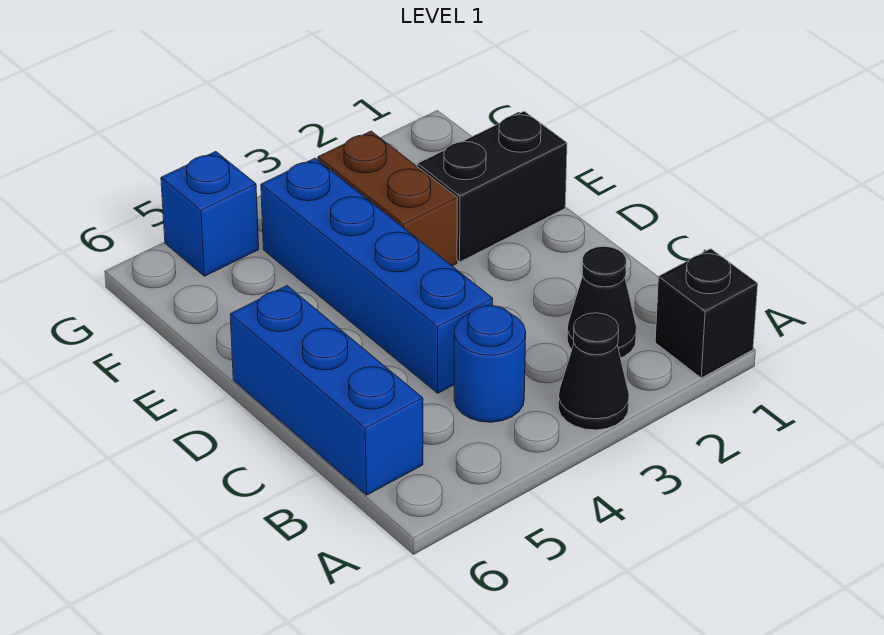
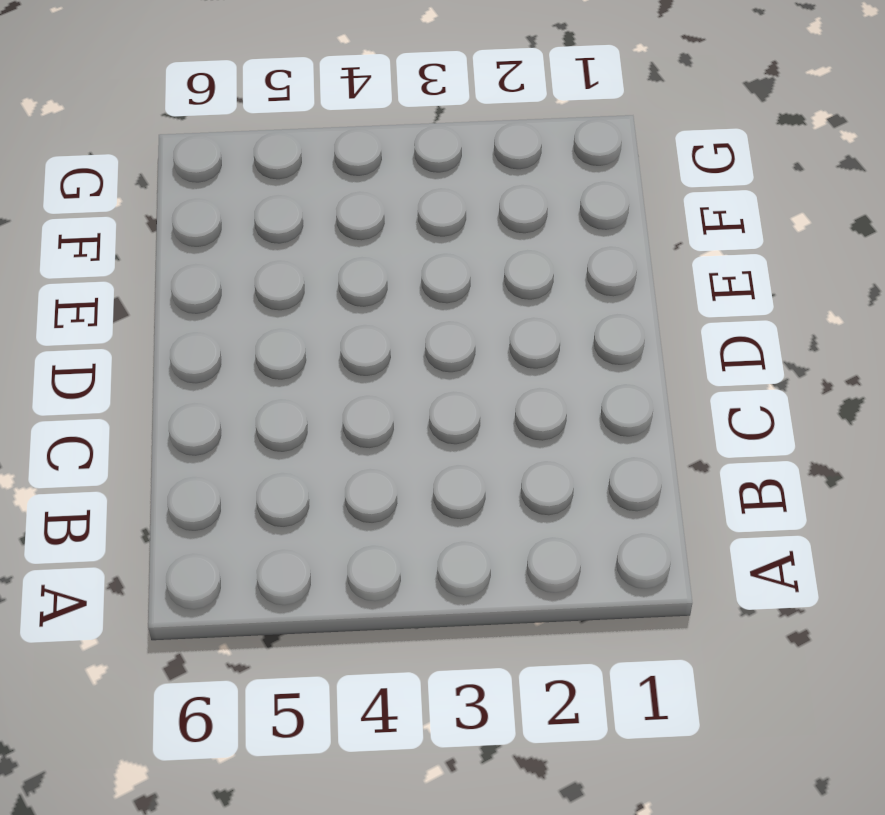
none -> black brick A1 level 1
none -> black cone A3 level 1

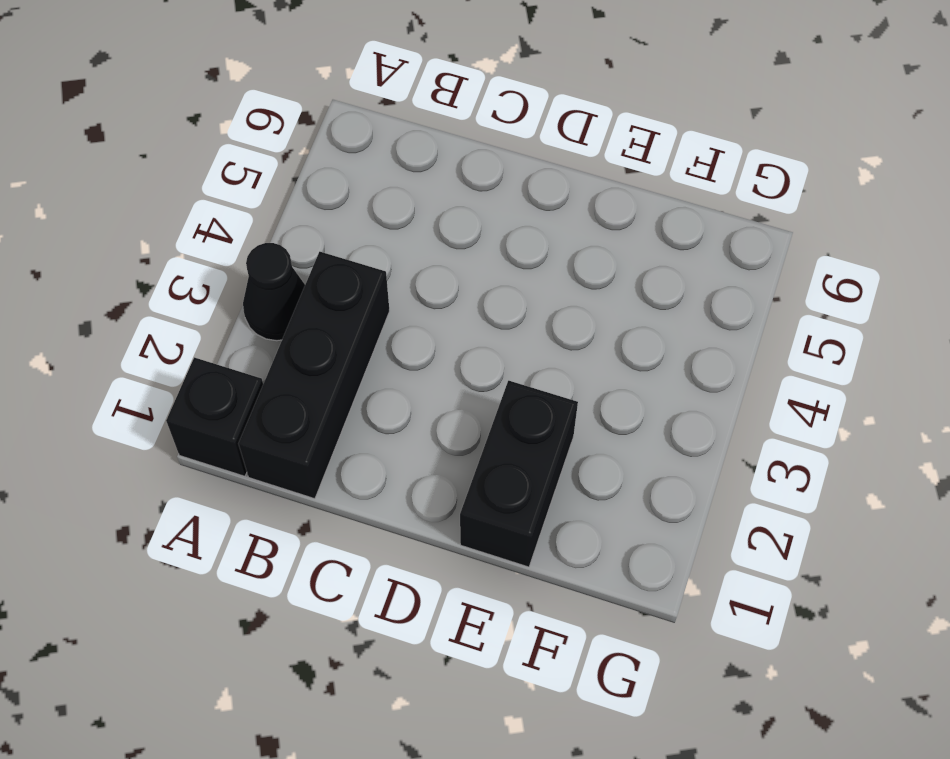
black brick B1:B3 level 1 -> black cone B2 level 1
none -> blue round brick B4 level 1
none -> blue brick B6:D6 level 1

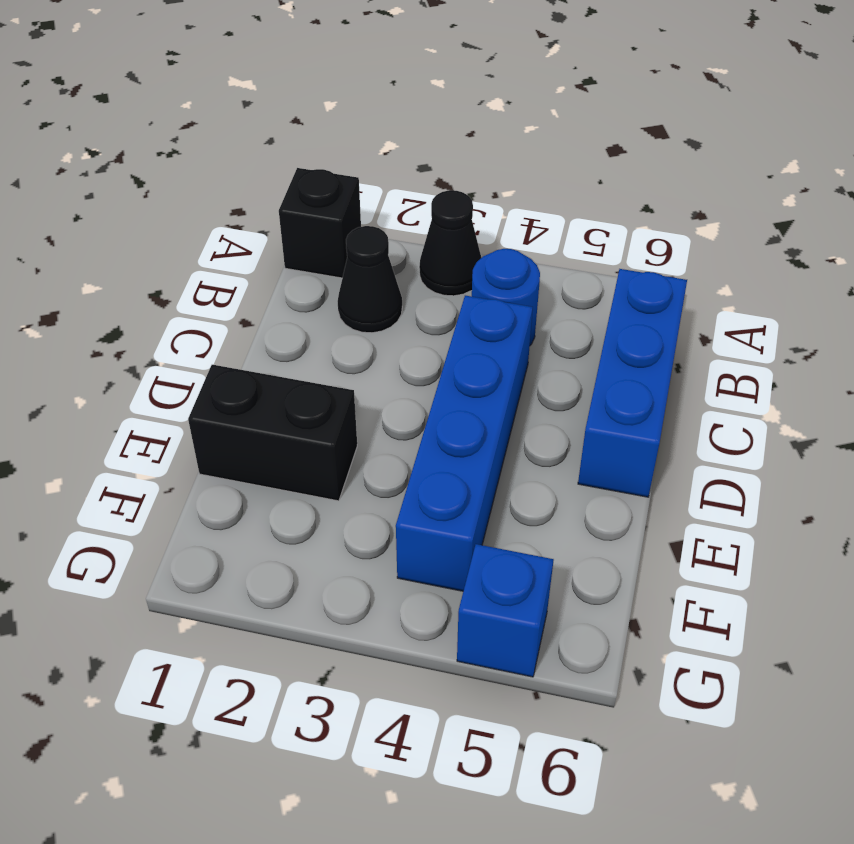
none -> brown brick E3:F3 level 1

